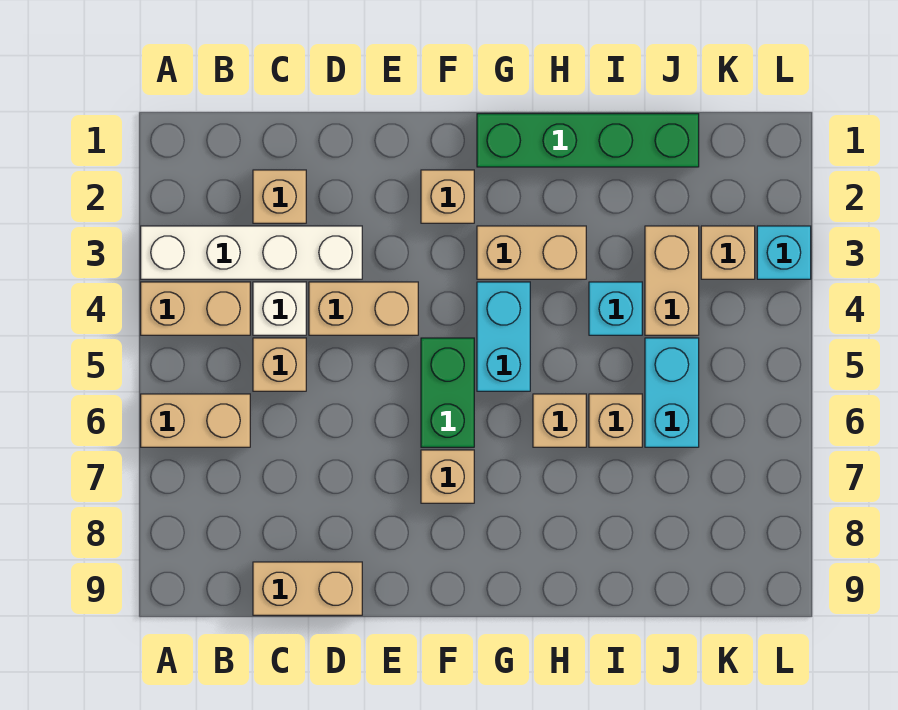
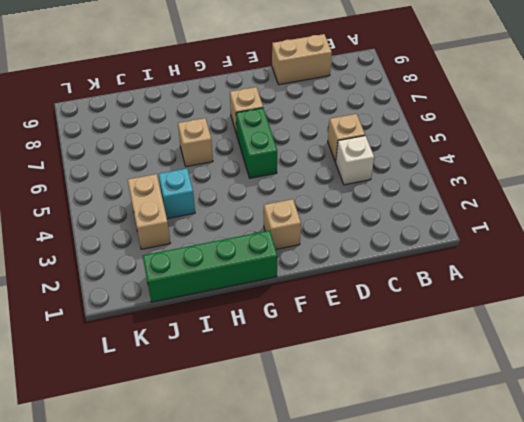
none -> white brick A3:D3 level 1
none -> tan brick A4:B4 level 1
none -> tan brick A6:B6 level 1

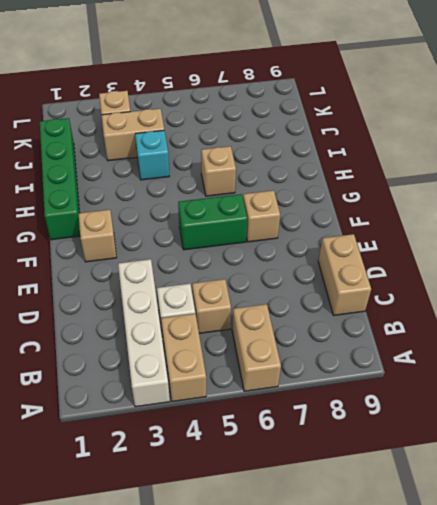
none -> tan brick C2 level 1
none -> tan brick D4:E4 level 1
none -> tan brick G3:H3 level 1

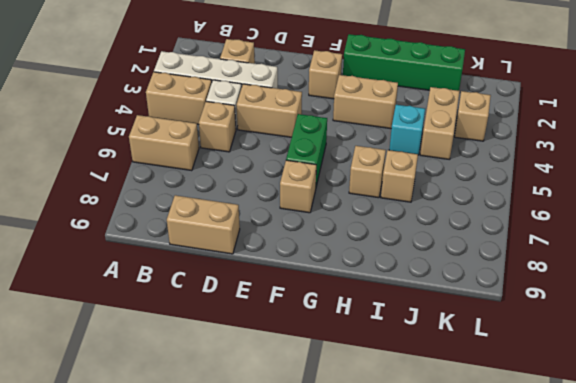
none -> cyan brick G4:G5 level 1
none -> cyan brick J5:J6 level 1
none -> cyan brick L3 level 1

